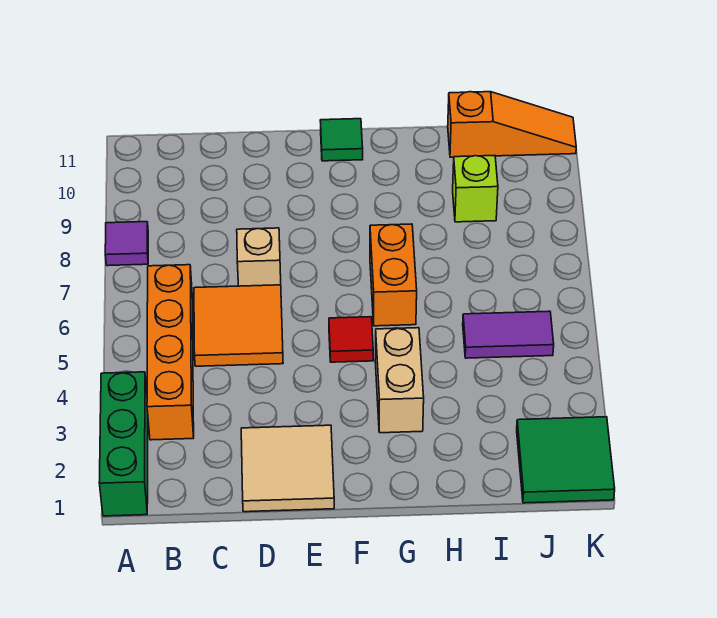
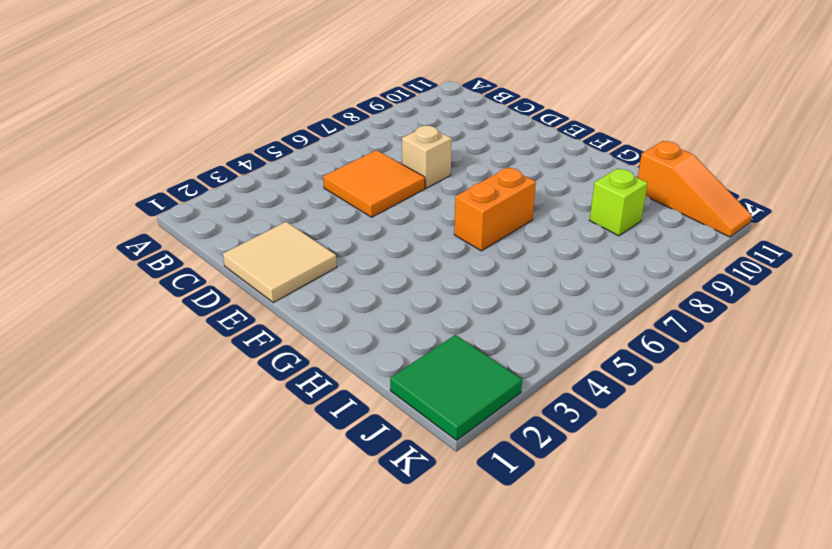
none -> green brick A1:A3 level 1
none -> purple tile A8 level 1
none -> orange brick B3:B6 level 1

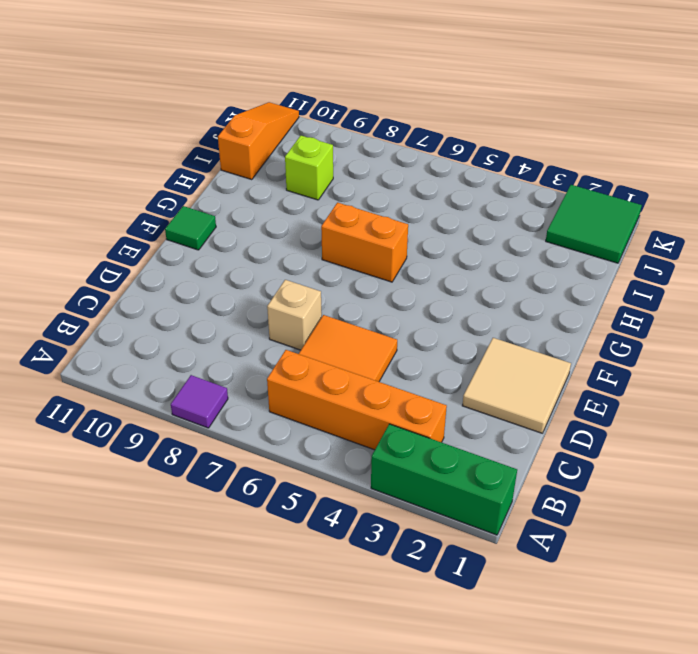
none -> red tile F5 level 1
none -> tan brick G3:G4 level 1
none -> purple tile I5:J5 level 1

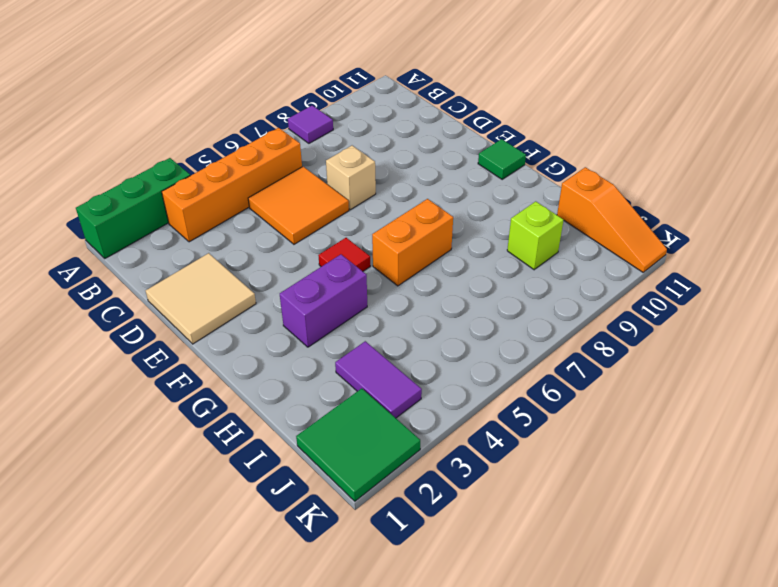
purple brick G3:G4 level 1 -> tan brick G3:G4 level 1
purple tile I3:J3 level 1 -> purple tile I5:J5 level 1

